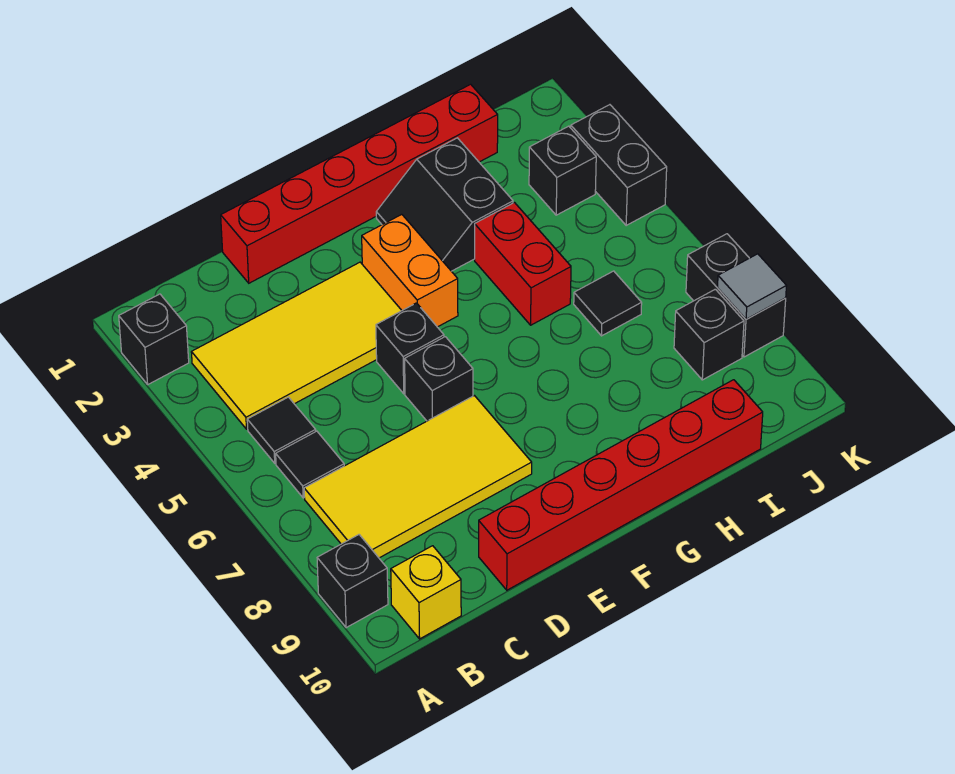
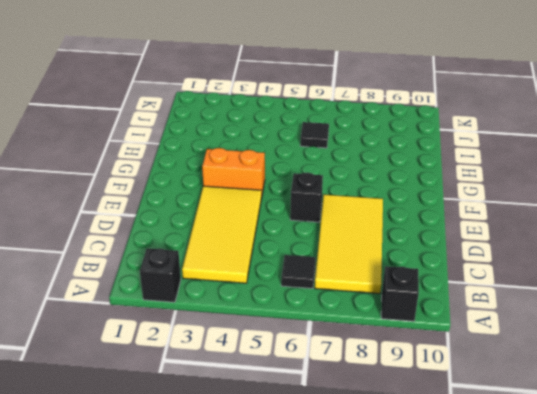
none -> black tile B5 level 1
none -> yellow brick B10 level 1
none -> red brick D1:I1 level 1

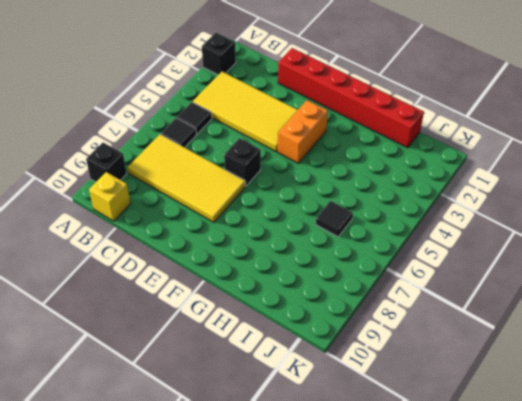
none -> red brick D10:I10 level 1
none -> black brick E5 level 1
none -> black slope G2:H3 level 1 top H

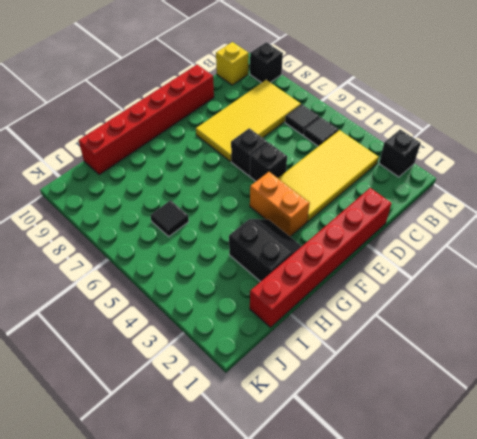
none -> red brick H4:H5 level 1
none -> black brick J3 level 1
none -> black brick J8 level 1

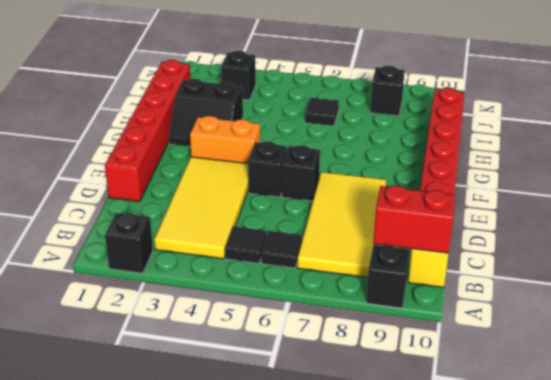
red brick B9:B10 level 2 -> red brick H4:H5 level 1
none -> black brick K3:K4 level 1
none -> black brick K7:K8 level 1
none -> grey tile K8 level 2

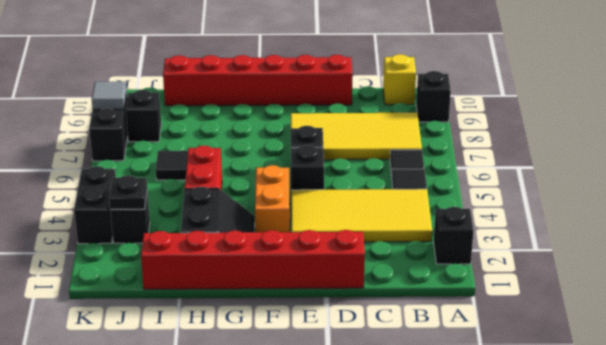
black plate J3 level 2 -> none

